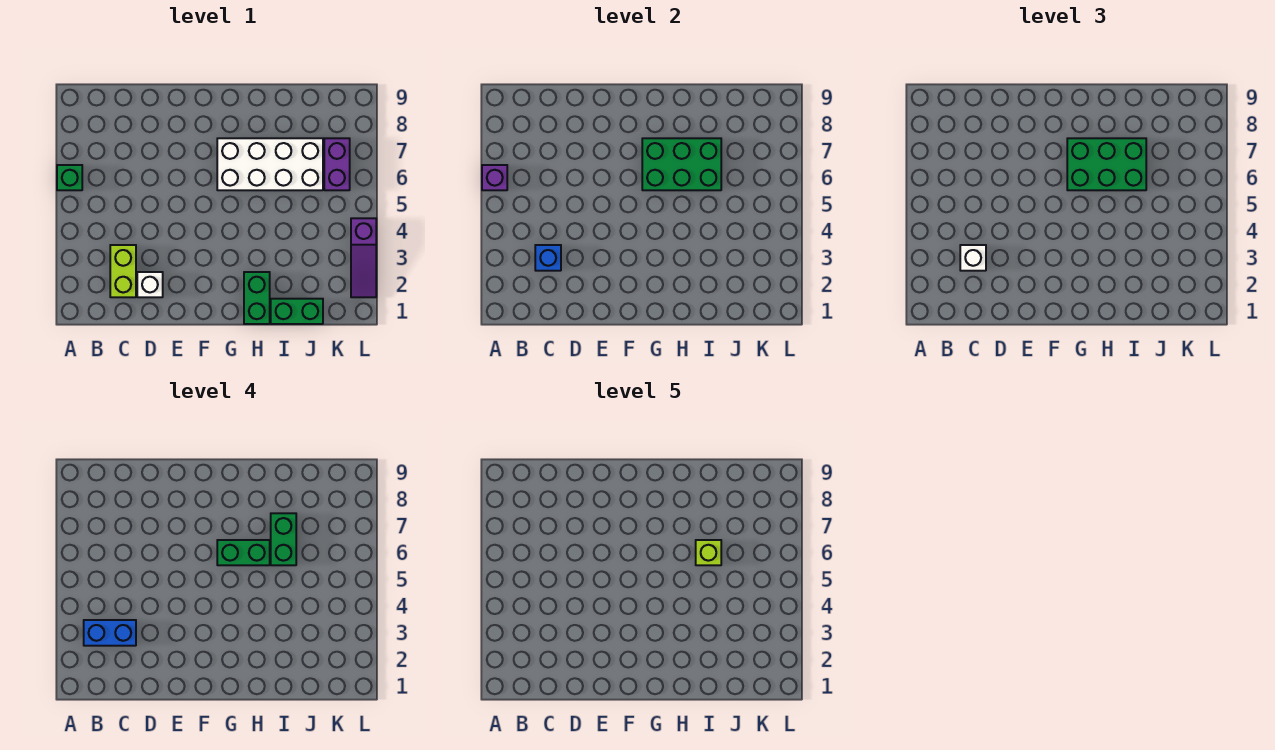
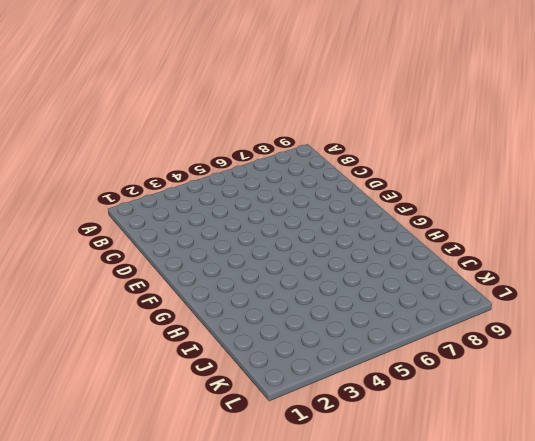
none -> green brick A6 level 1
none -> lime brick C2:C3 level 1
none -> white brick D2 level 1

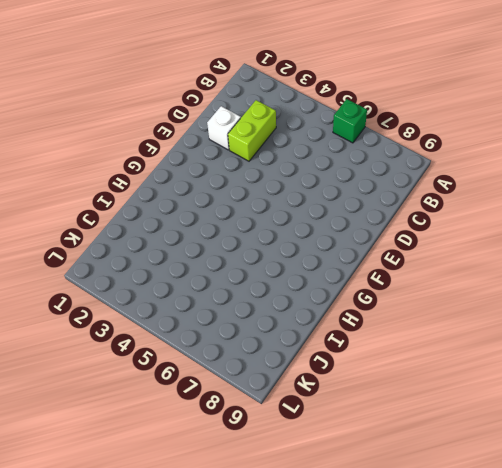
lime brick C3:D3 level 1 -> lime brick C2:C3 level 1
none -> white brick G6:J7 level 1
none -> green brick H1:H2 level 1
none -> green brick I1:J1 level 1

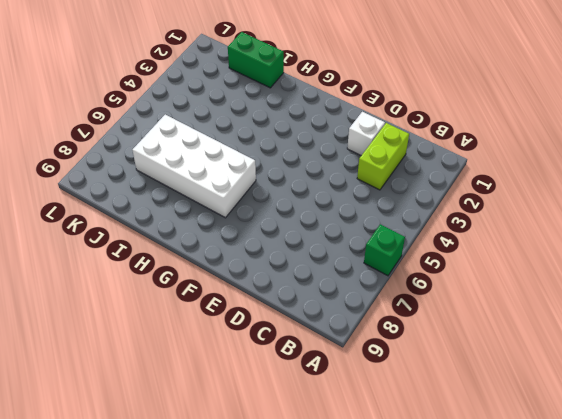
none -> green brick H1:H2 level 1
none -> purple brick K6:K7 level 1
none -> purple slope L2:L4 level 1 top 4

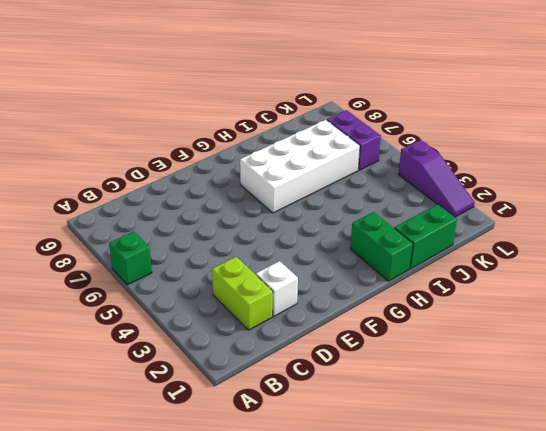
none -> purple brick A6 level 2
none -> blue brick C3 level 2
none -> green brick G6:I7 level 2

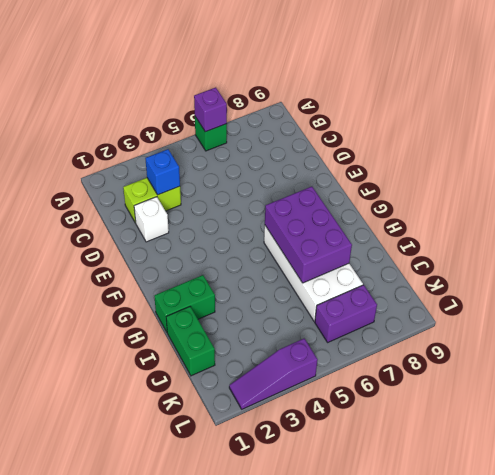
purple brick G6:I7 level 2 -> green brick G6:I7 level 2
none -> white brick C3 level 3
none -> green brick G6:I7 level 3
none -> blue brick B3:C3 level 4

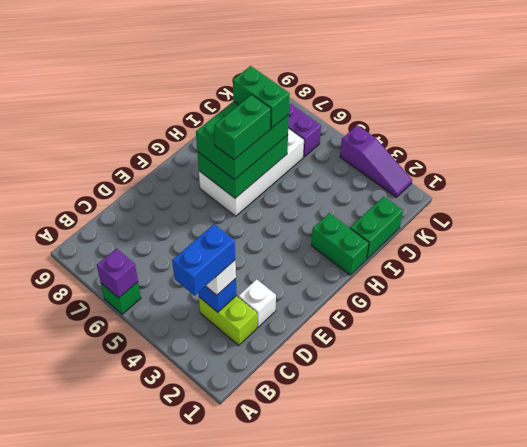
none -> lime brick I6 level 5

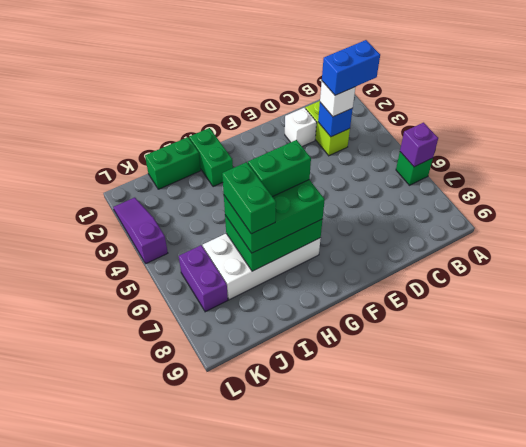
none -> lime brick I6 level 5

